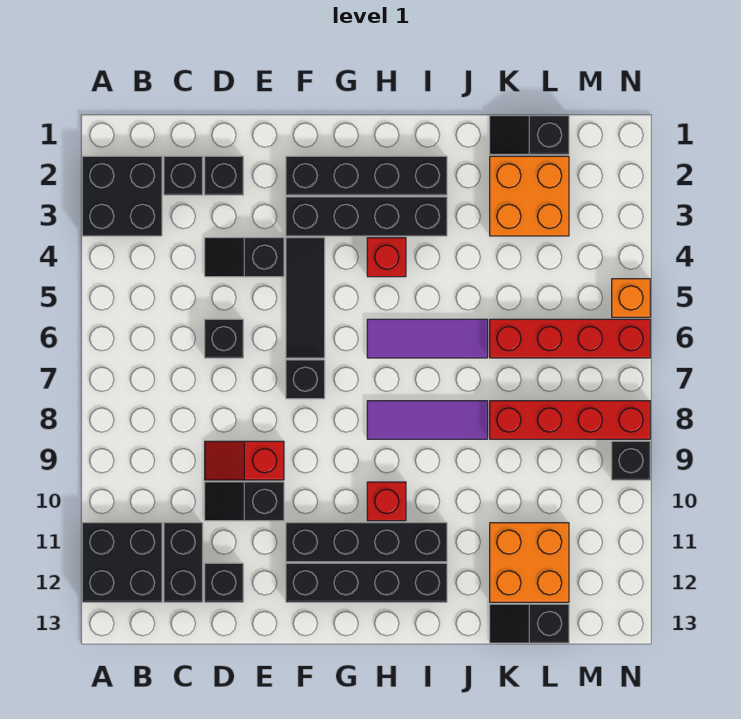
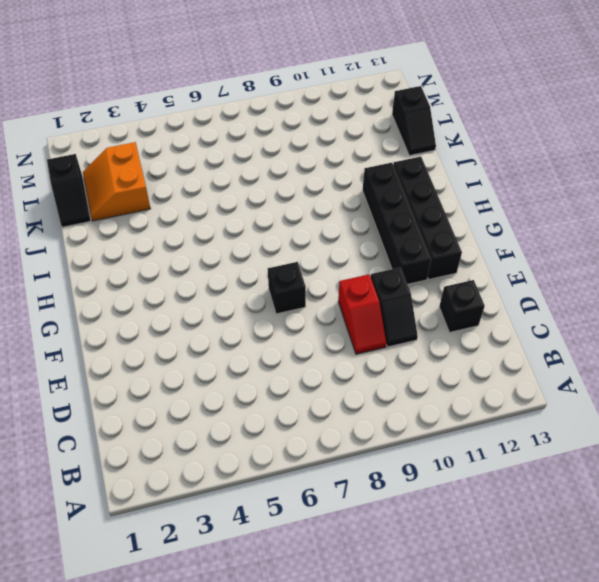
orange slope K2:L3 level 1 top 3 -> orange brick K2:L3 level 1
none -> black brick A2:B3 level 1
none -> black brick A11:B12 level 1
none -> black brick C2 level 1

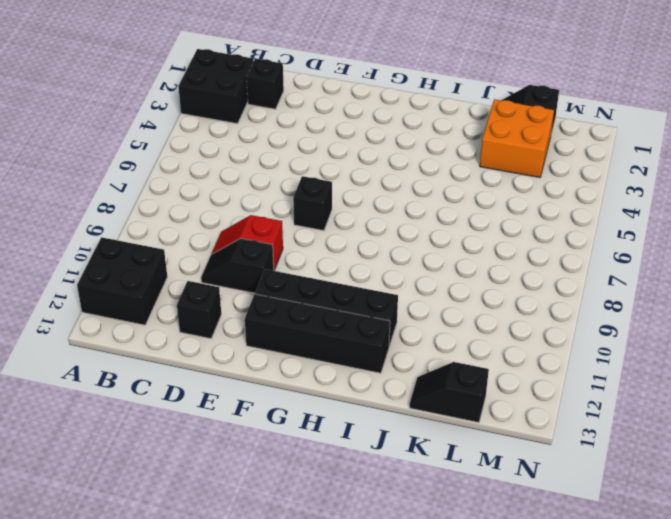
none -> black brick C11:C12 level 1
none -> black brick D2 level 1
none -> black slope D4:E4 level 1 top E

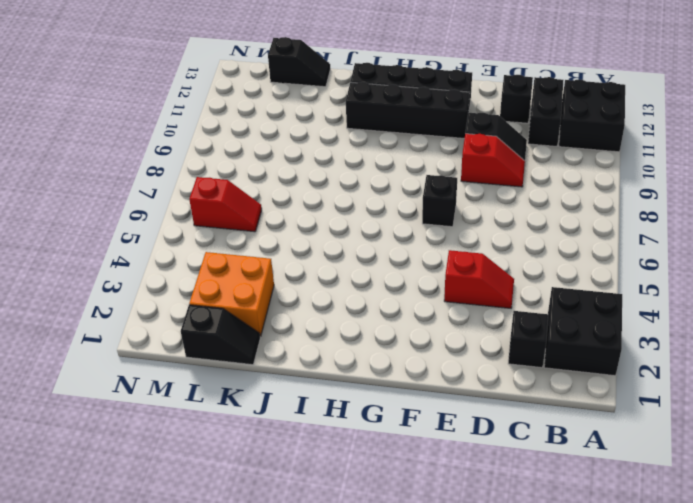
red slope D4:E4 level 1 top E -> black slope D4:E4 level 1 top E
red slope L6:M6 level 1 top M -> red brick K6:N6 level 1
none -> black brick D2 level 1
none -> black brick D6 level 1
none -> black brick F2:I2 level 1

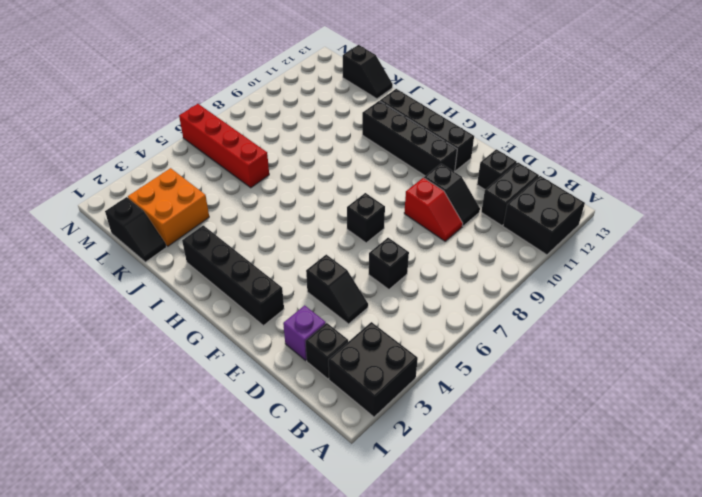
purple brick D2 level 1 -> black brick D2 level 1
none -> black brick F3:I3 level 1
none -> black tile F4:F6 level 1
none -> red brick H4 level 1

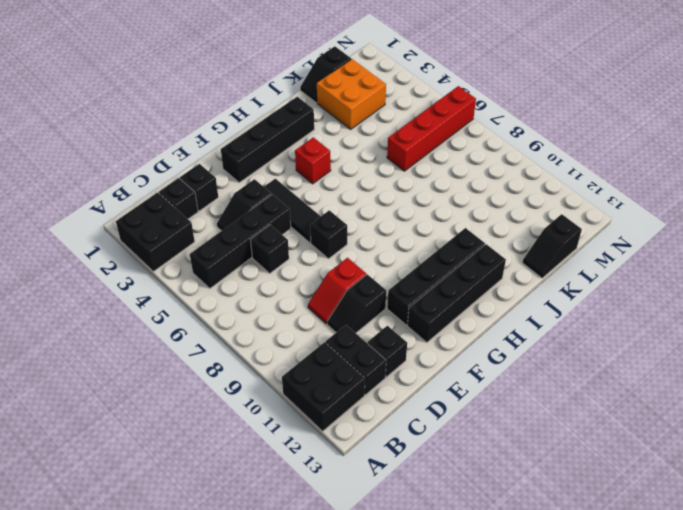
black brick B5:E5 level 1 -> black brick F3:I3 level 1
none -> purple tile H6:J6 level 1
none -> purple tile H8:J8 level 1
none -> red brick H10 level 1

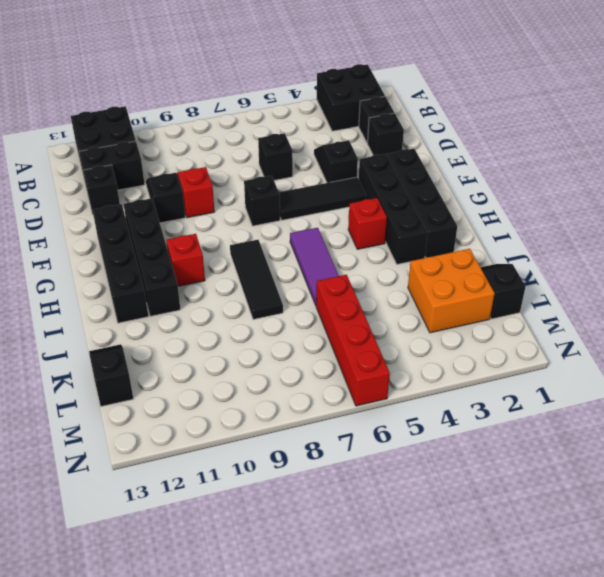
black tile H8:J8 level 1 -> purple tile H8:J8 level 1
none -> red brick K8:N8 level 1
none -> orange brick K11:L12 level 1
none -> orange brick N5 level 1

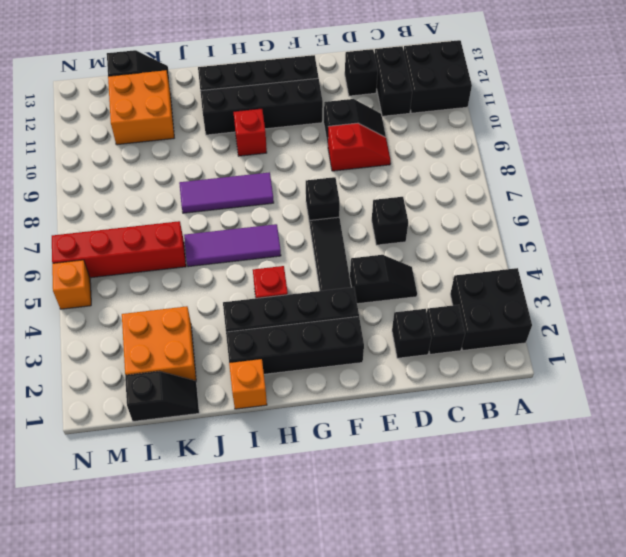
orange brick I1 level 1 -> none
none -> red brick K8:N8 level 1
none -> black brick N9 level 1

